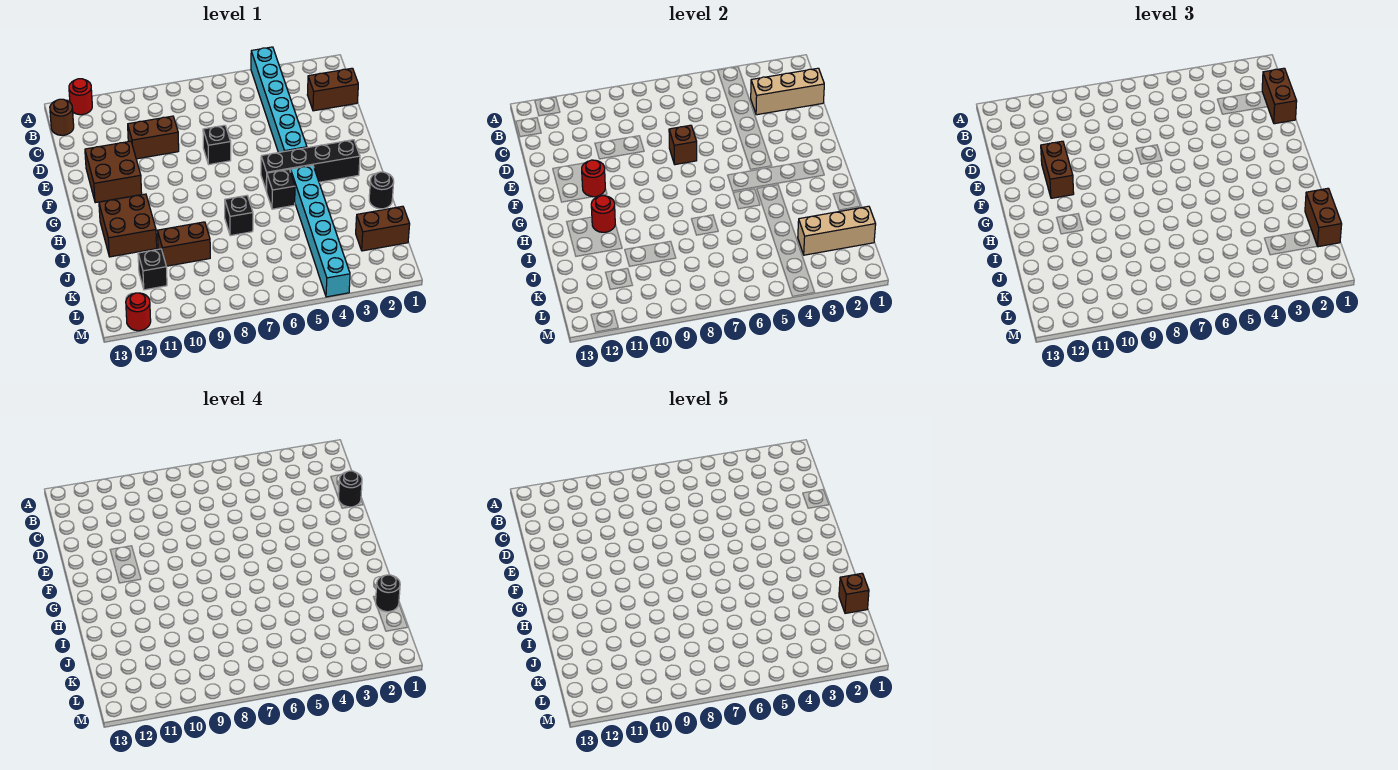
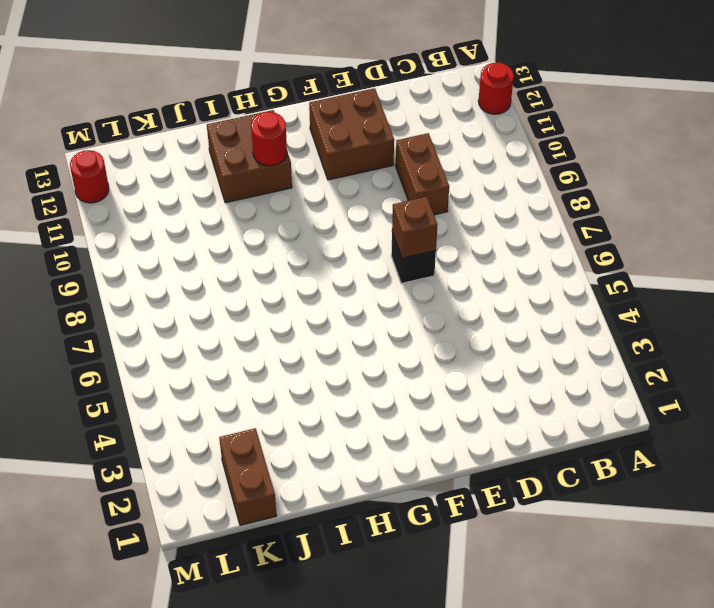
none -> cyan brick A4:F4 level 1
none -> brown round brick B13 level 1
none -> brown brick C1:C2 level 1

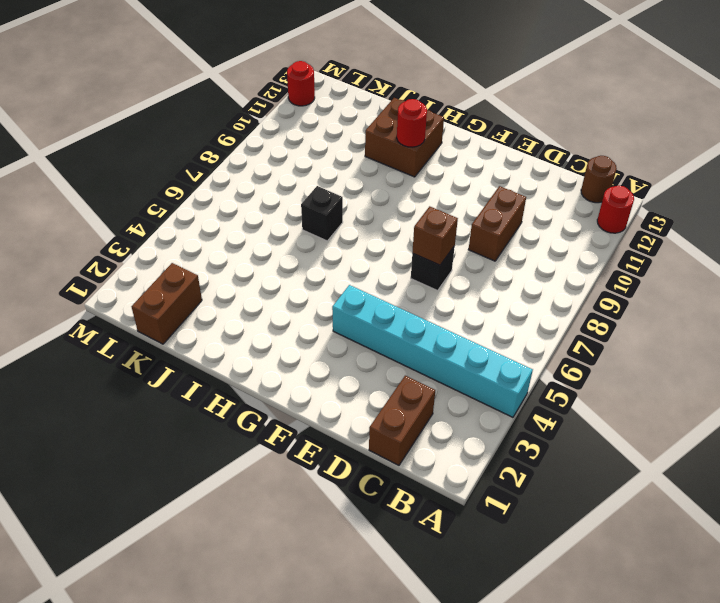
none -> brown brick E11:F12 level 1
none -> black brick G2:G5 level 1
none -> cyan brick H4:M4 level 1

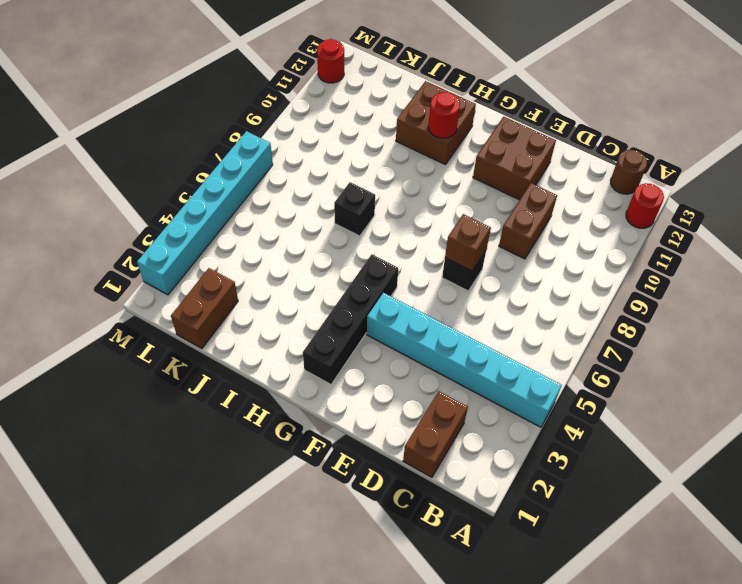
cyan brick M2:M7 level 1 -> cyan brick H4:M4 level 1
none -> black brick H5 level 1
none -> black round brick I1 level 1
none -> brown brick J9:J10 level 1

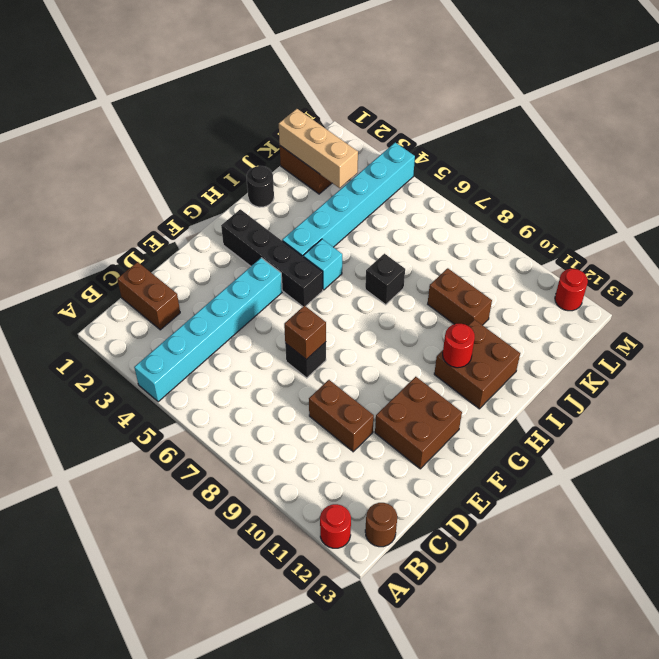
cyan brick H5 level 1 -> black brick H5 level 1
none -> black brick K11 level 1
none -> tan brick C1:C3 level 2
none -> red round brick F11 level 2

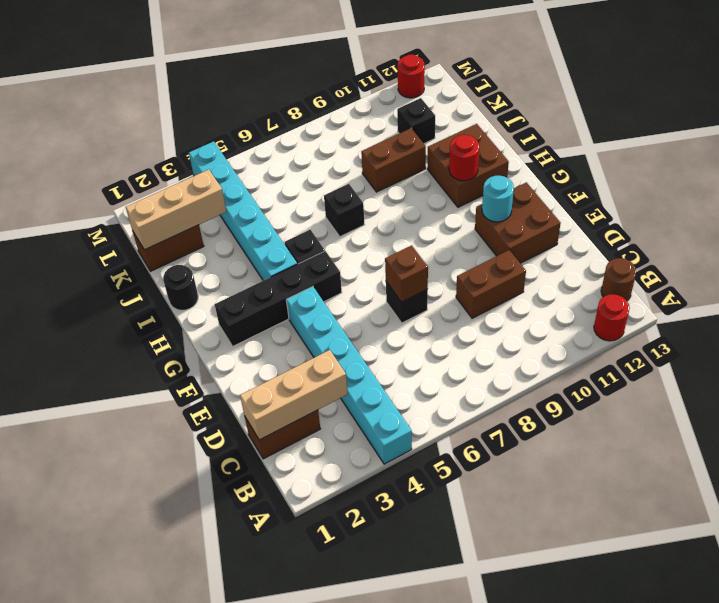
cyan round brick F11 level 2 -> red round brick F11 level 2
none -> brown brick C1:D1 level 3
none -> brown brick E11:F11 level 3
none -> brown brick J1:K1 level 3

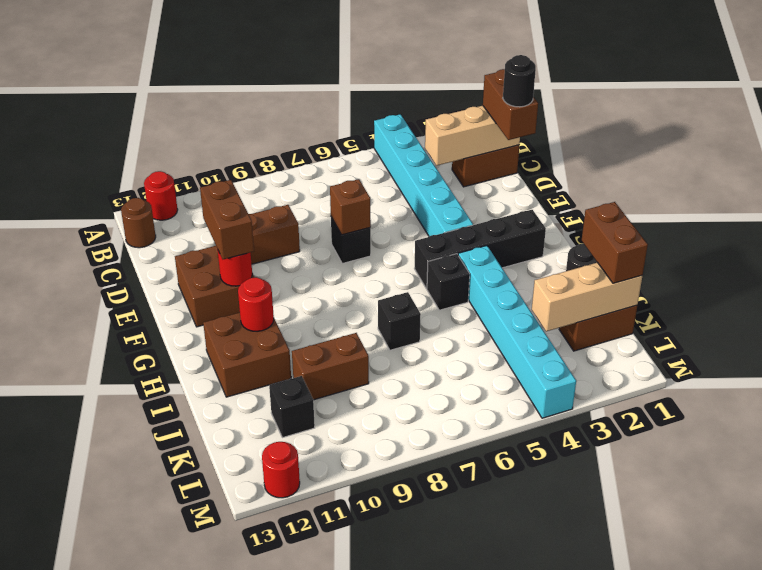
none -> black round brick J1 level 4
none -> brown brick J1 level 5

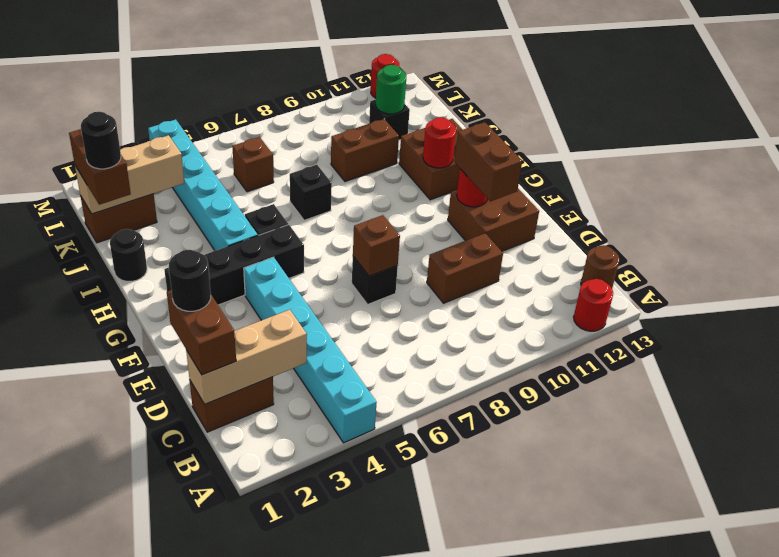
brown brick K6 level 1 -> brown brick J1 level 5
green round brick K11 level 2 -> none

